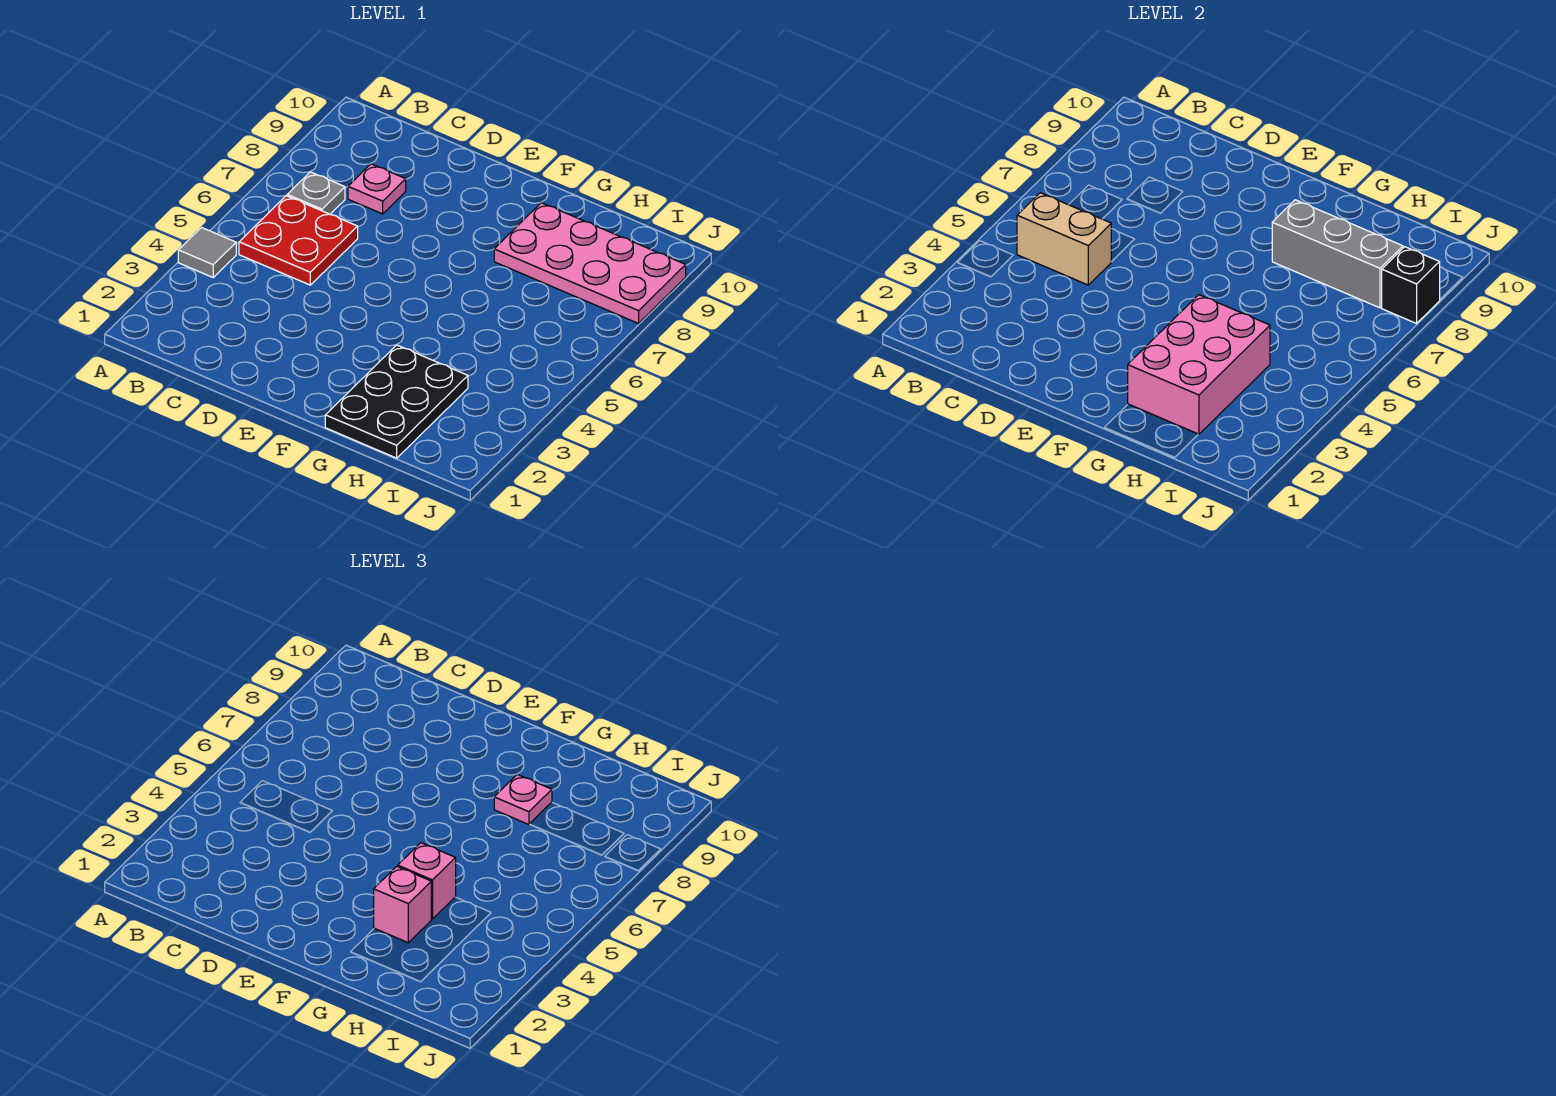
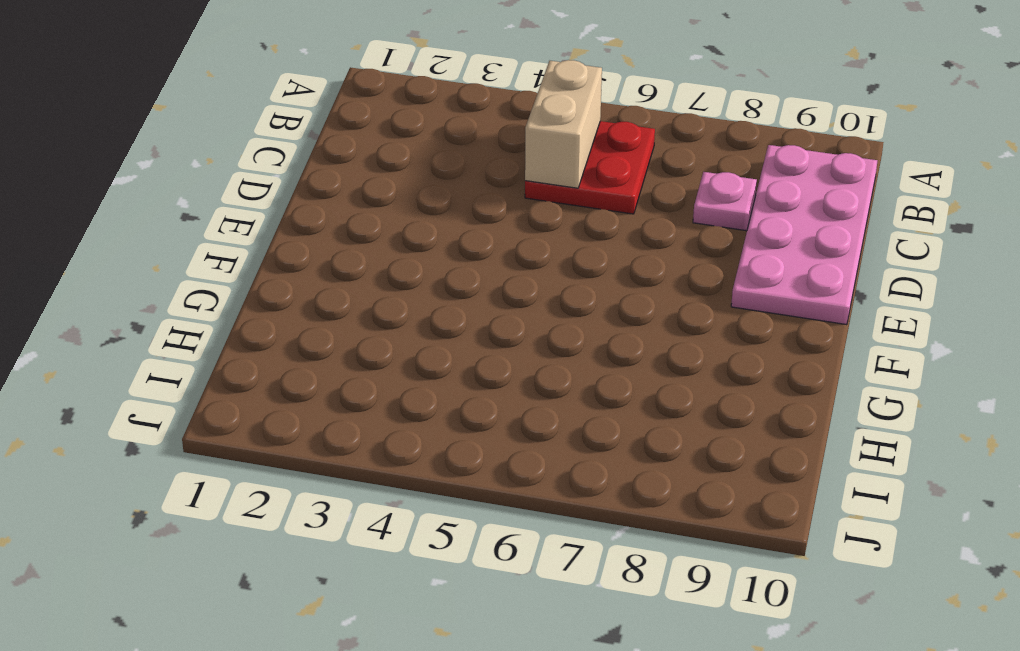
pink plate B9:E10 level 1 -> pink plate G8:J9 level 1
none -> grey tile A4 level 1
none -> grey plate B7 level 1
none -> black plate G1:H3 level 1

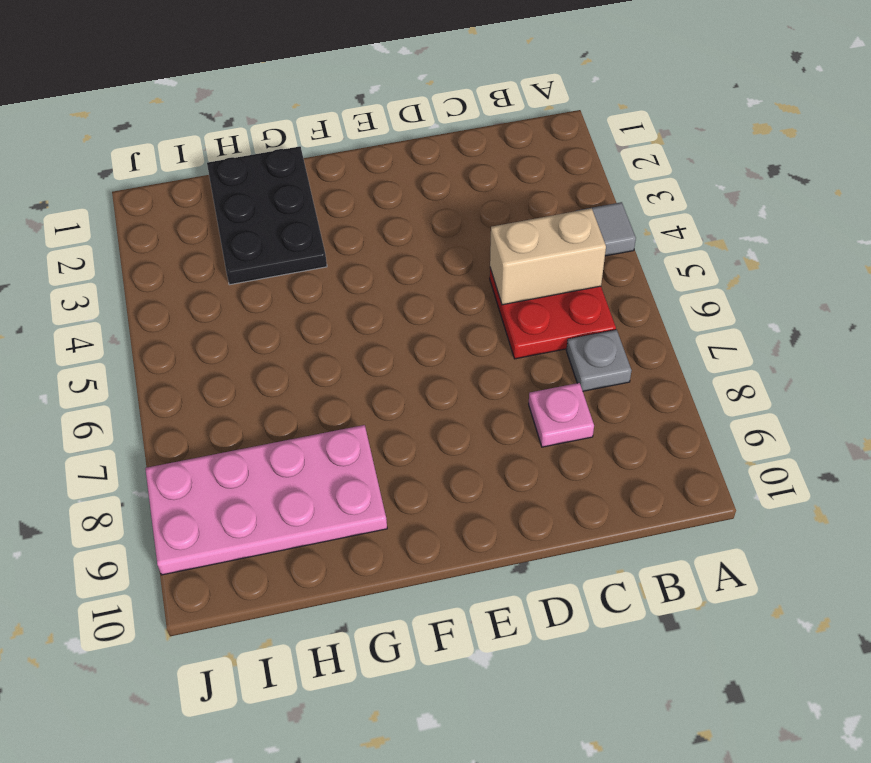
none -> pink brick G2:H4 level 2
none -> grey brick G8:I8 level 2
none -> black brick J8 level 2

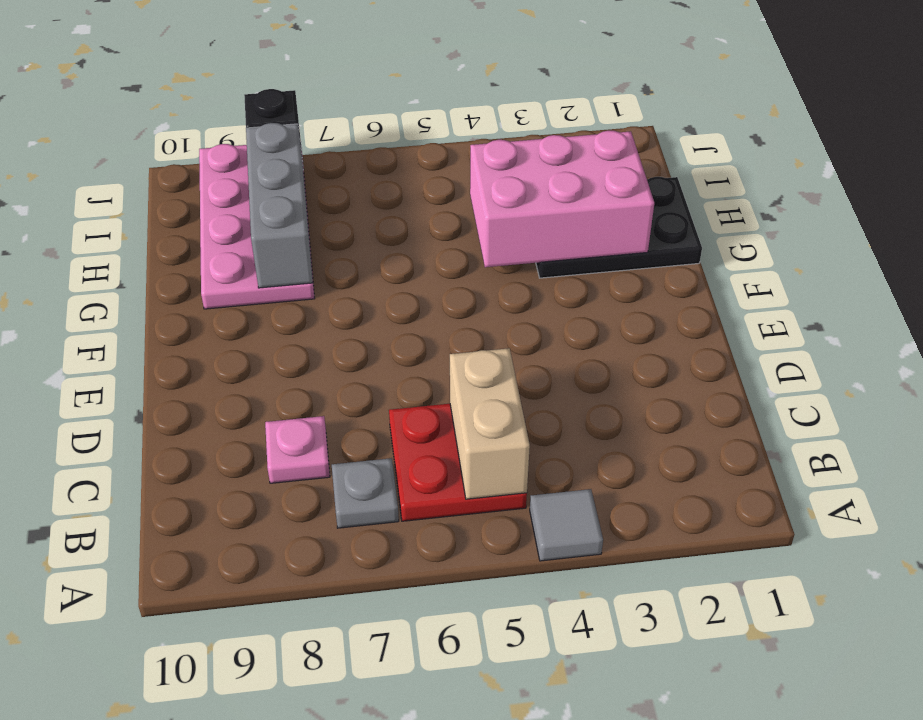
none -> pink brick G3 level 3
none -> pink brick G4 level 3
none -> pink plate G8 level 3

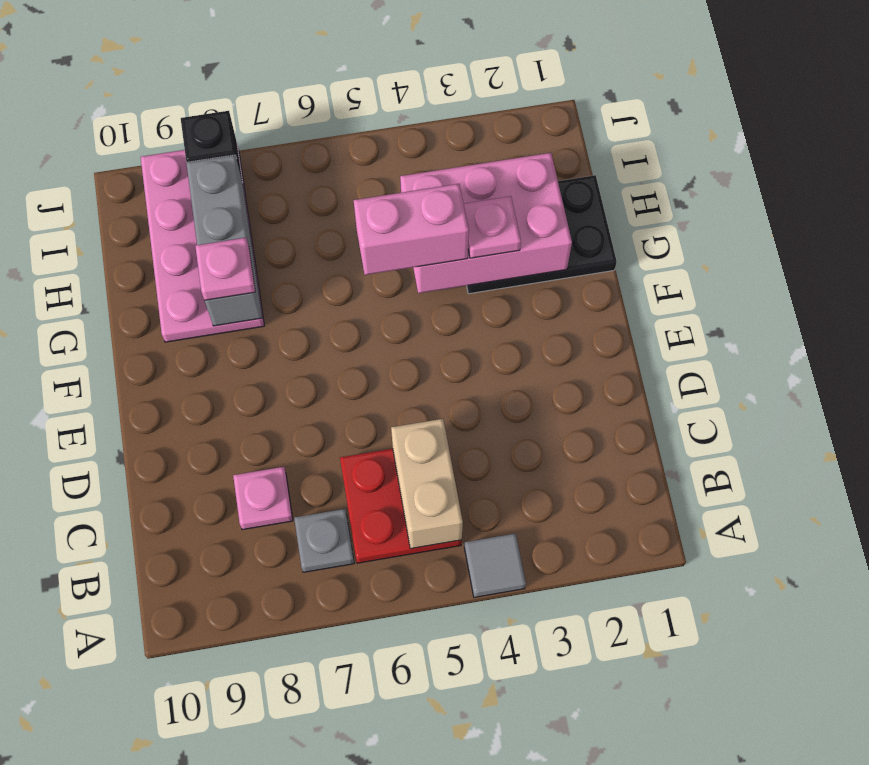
pink plate G3 level 3 -> pink brick G3 level 3
pink brick G4:G5 level 3 -> pink brick G4 level 3

